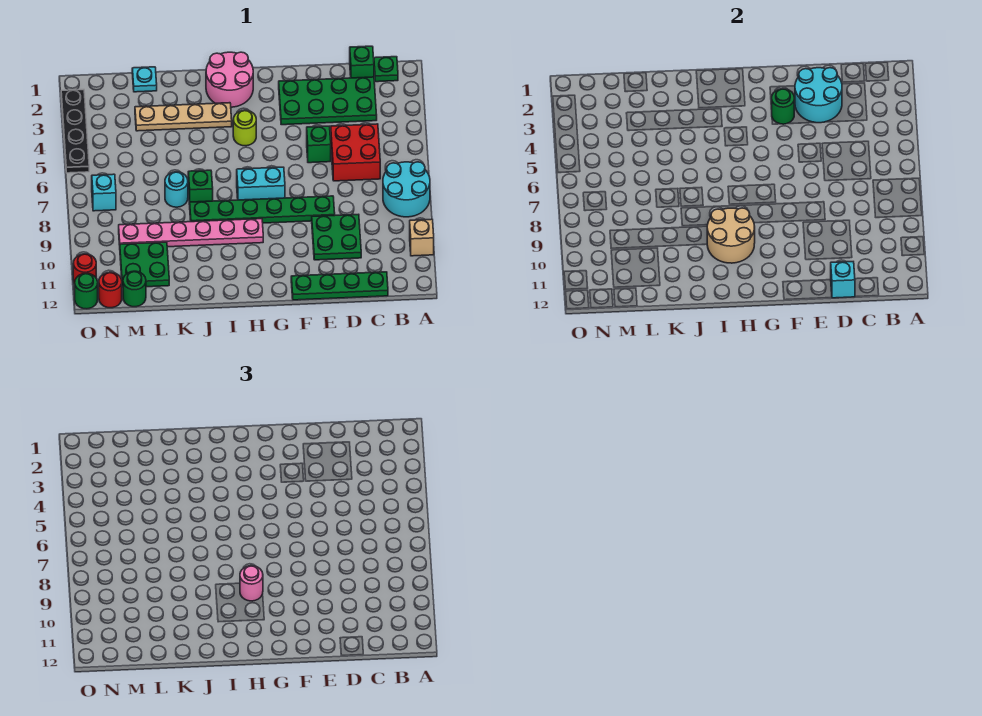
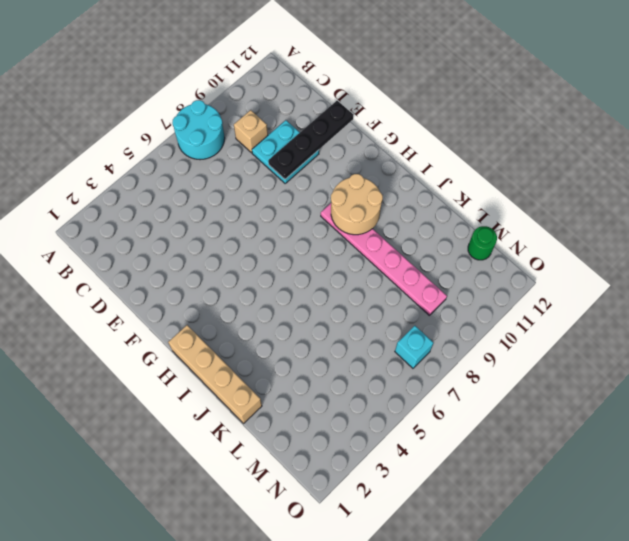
tan brick C9 level 1 -> tan brick A10 level 1
cyan plate D9:E10 level 1 -> green plate D9:E10 level 1
black plate E9:E12 level 2 -> black plate O2:O5 level 1
tan brick H1:K1 level 1 -> pink round brick H1:I2 level 1
none -> green plate B1 level 1
none -> green brick C1 level 1
none -> green plate C2:F3 level 1
none -> red brick C5:D6 level 1

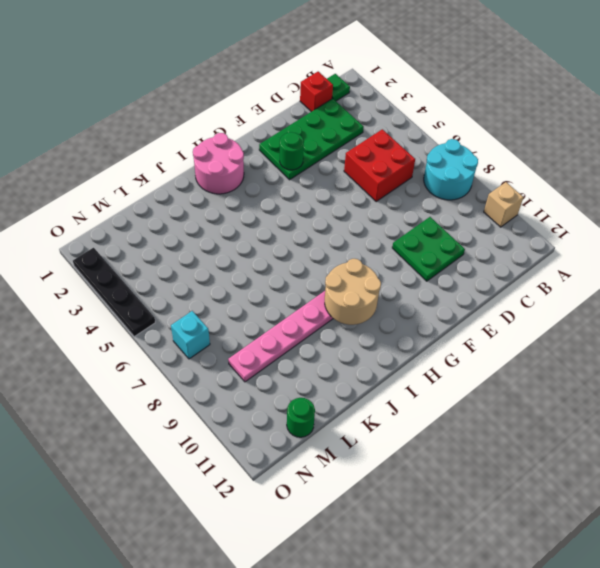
red brick C1 level 1 -> green brick C1 level 1
none -> green plate C12:F12 level 1
none -> green brick E5 level 1
none -> green plate E8:J8 level 1
none -> cyan brick G7:H7 level 1

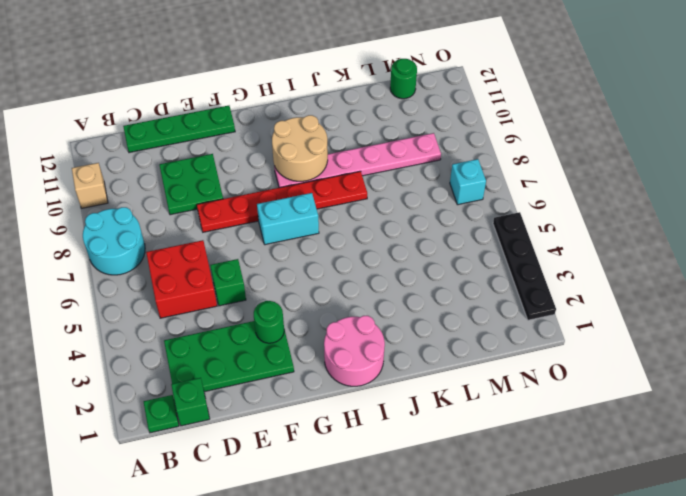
red plate E8:J8 level 1 -> green plate E8:J8 level 1
none -> lime round brick H4 level 1
none -> tan plate I3:L3 level 1
none -> green brick J7 level 1
none -> cyan round brick K7 level 1

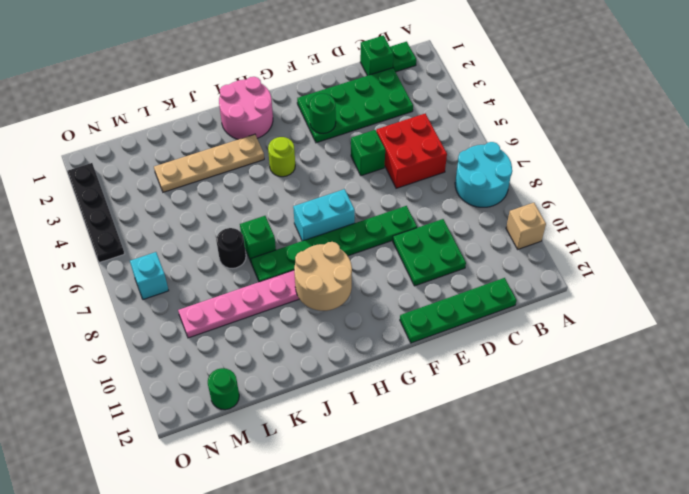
black round brick K7 level 1 -> cyan round brick K7 level 1
none -> cyan plate L1 level 1
none -> green plate L10:M11 level 1
none -> red round brick N12 level 1
none -> red round brick O11 level 1

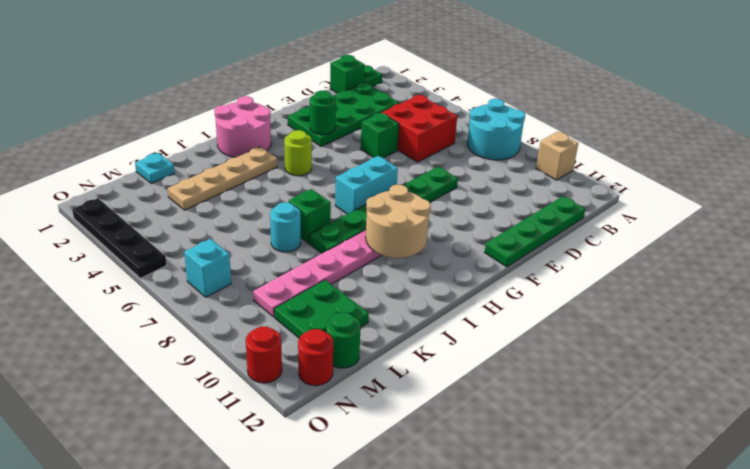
none -> green plate D9:E10 level 1
none -> green round brick O12 level 1
none -> cyan round brick D2:E3 level 2
none -> cyan brick D12 level 2

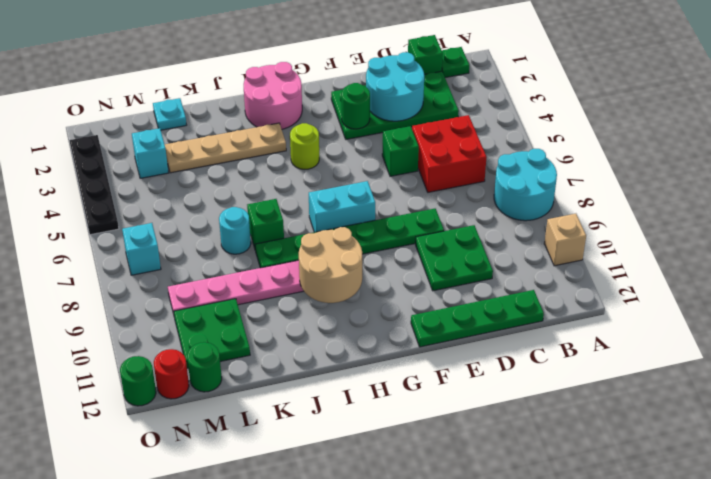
cyan brick M3 level 1 -> cyan brick D12 level 2
none -> red round brick O11 level 1
none -> pink round brick H9 level 3

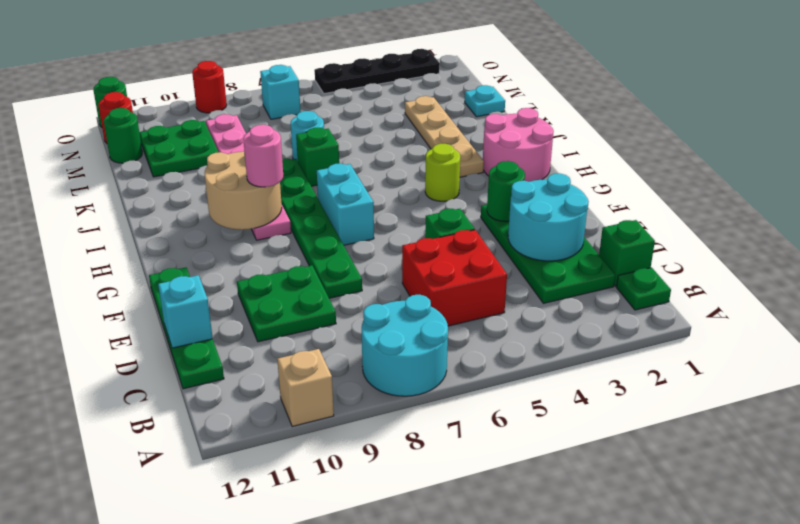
red round brick O9 level 1 -> red round brick O11 level 1

